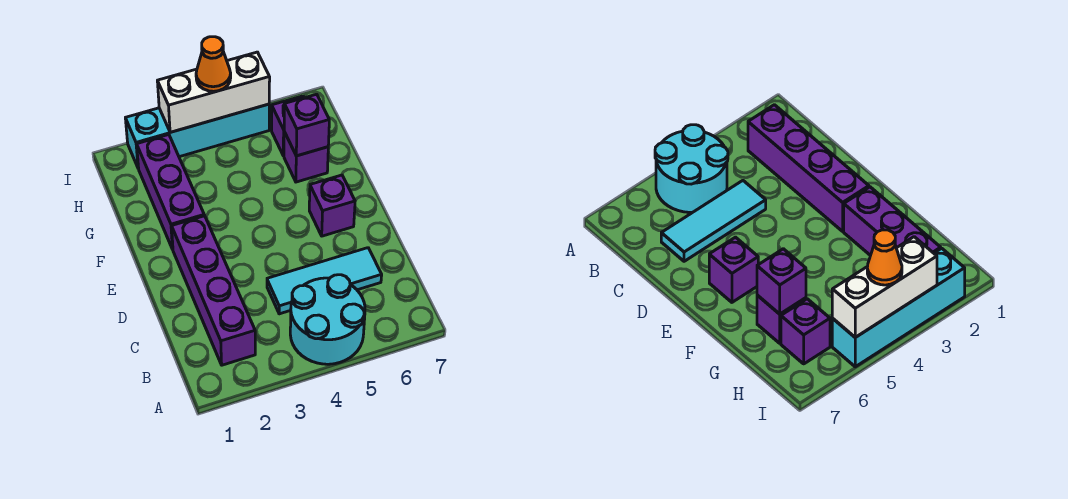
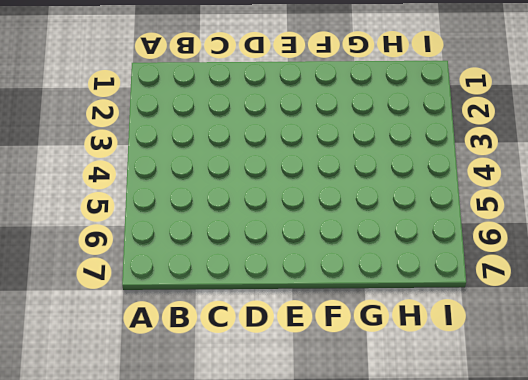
none -> cyan round brick A4:B5 level 1
none -> purple brick B2:E2 level 1

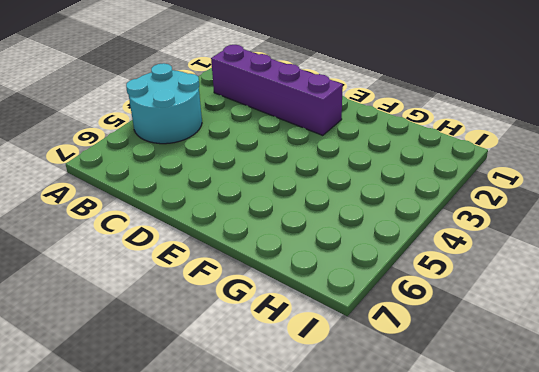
none -> cyan tile C4:C6 level 1
none -> purple brick E6 level 1

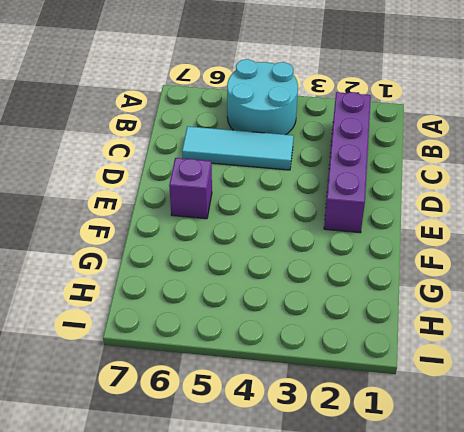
none -> purple brick F2:H2 level 1
none -> purple brick G6 level 1

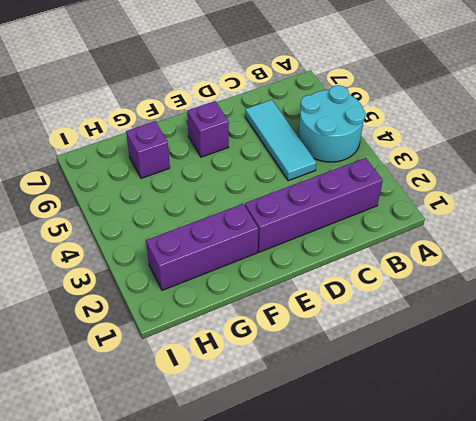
none -> purple brick H6 level 1
none -> cyan brick I2:I5 level 1

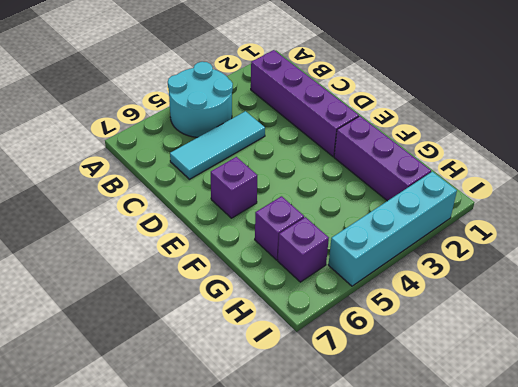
none -> purple brick G6 level 2
none -> white brick I3:I5 level 2

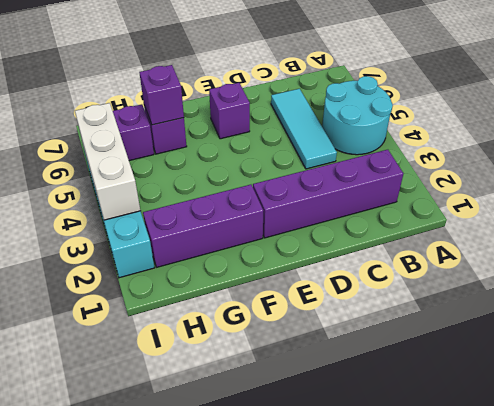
none -> orange cone I4 level 3

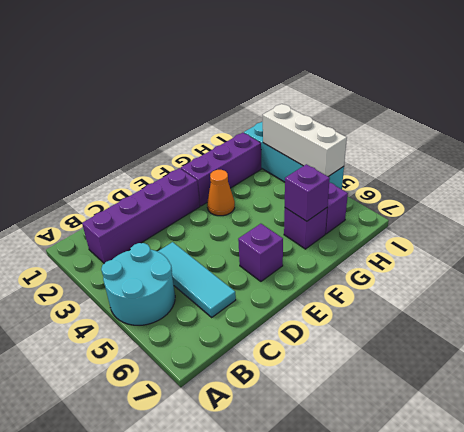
orange cone F3 level 1 -> orange cone I4 level 3

